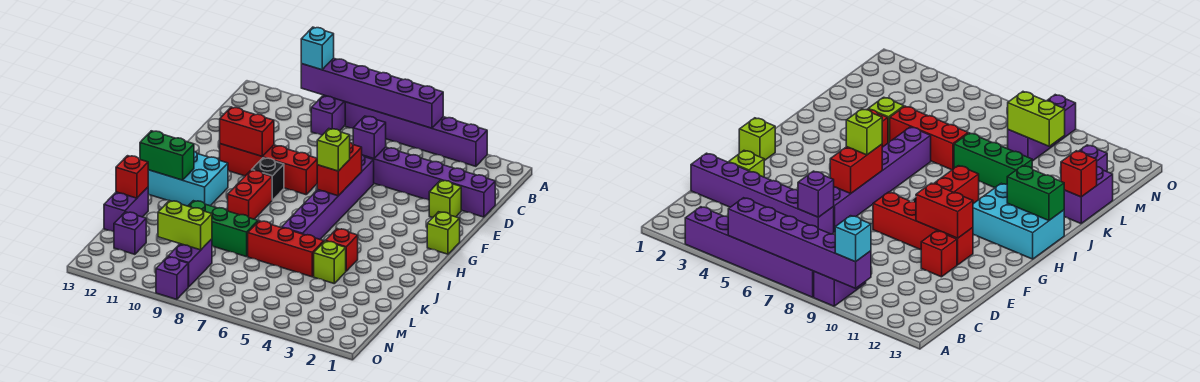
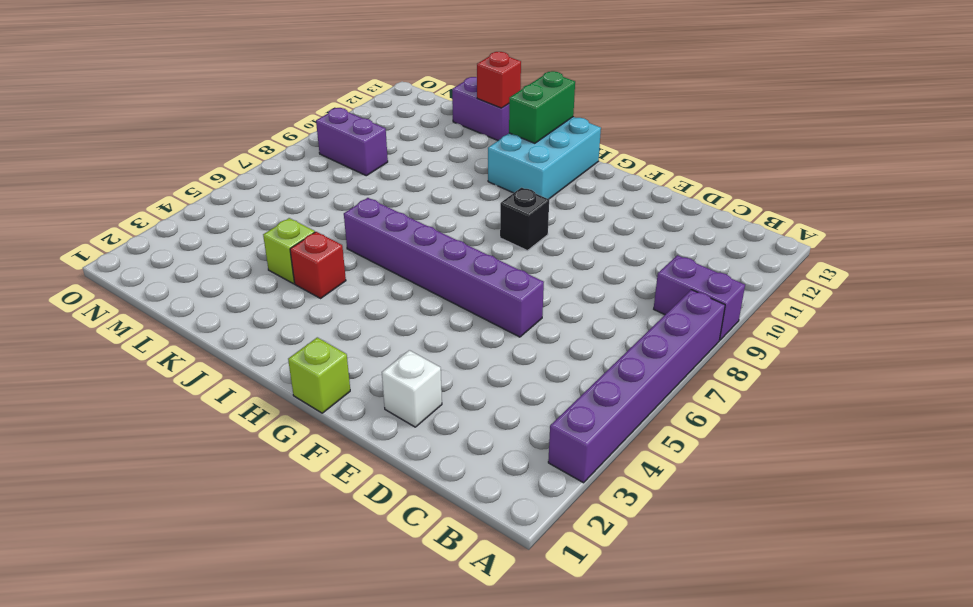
white brick E2 level 1 -> lime brick E2 level 1
none -> purple brick D1:D6 level 1
none -> red brick E11 level 1
none -> red brick F8:F11 level 1

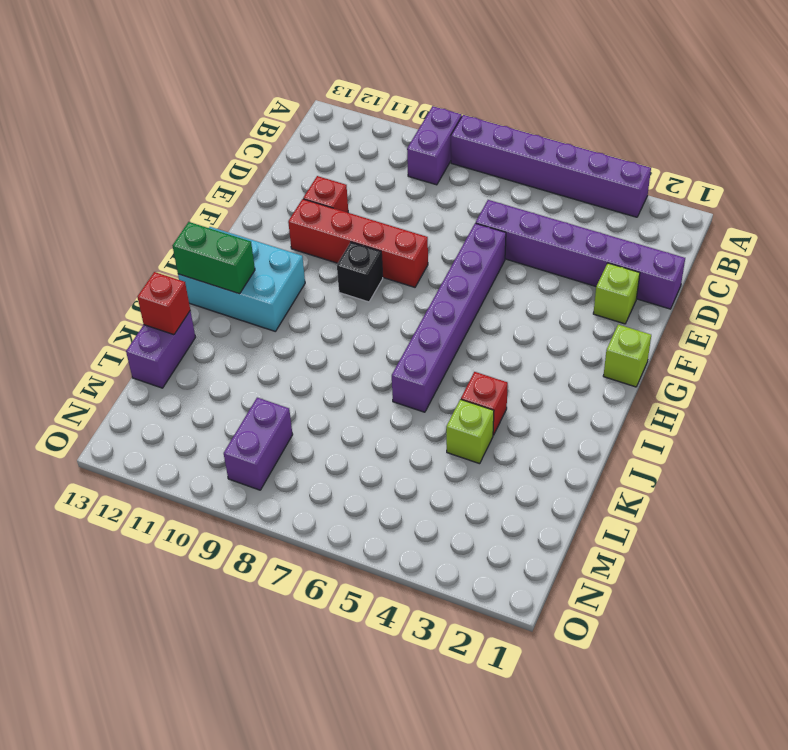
none -> red brick H9:I9 level 1
none -> red brick K5:K7 level 1
none -> green brick K8:K10 level 1

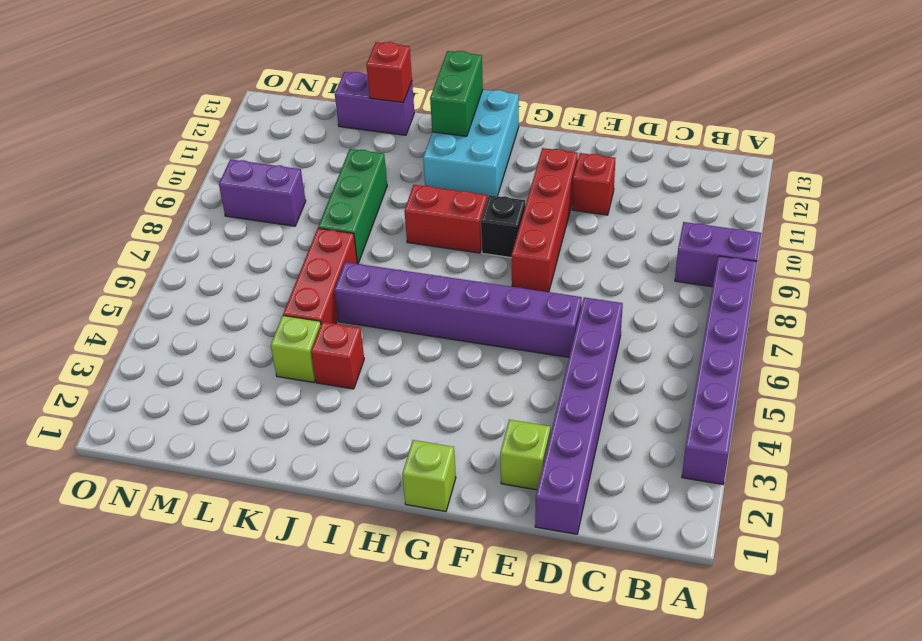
none -> purple brick M12 level 1
none -> purple brick O9 level 1
none -> purple brick A5:A10 level 2

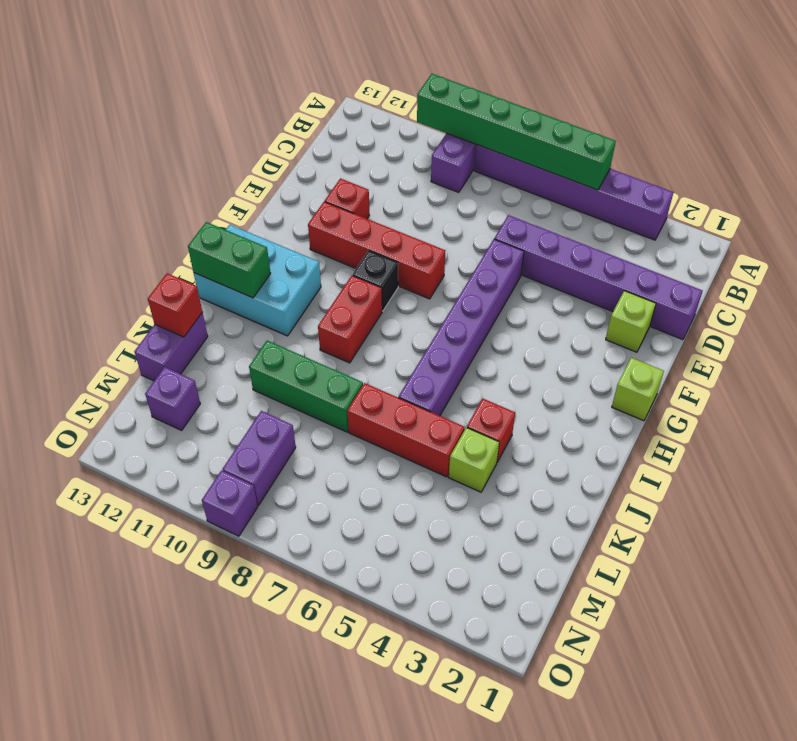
green brick A5:A10 level 2 -> purple brick A5:A10 level 2
none -> purple brick D6 level 2
none -> red brick F6:G6 level 2
none -> red brick F10:F11 level 2

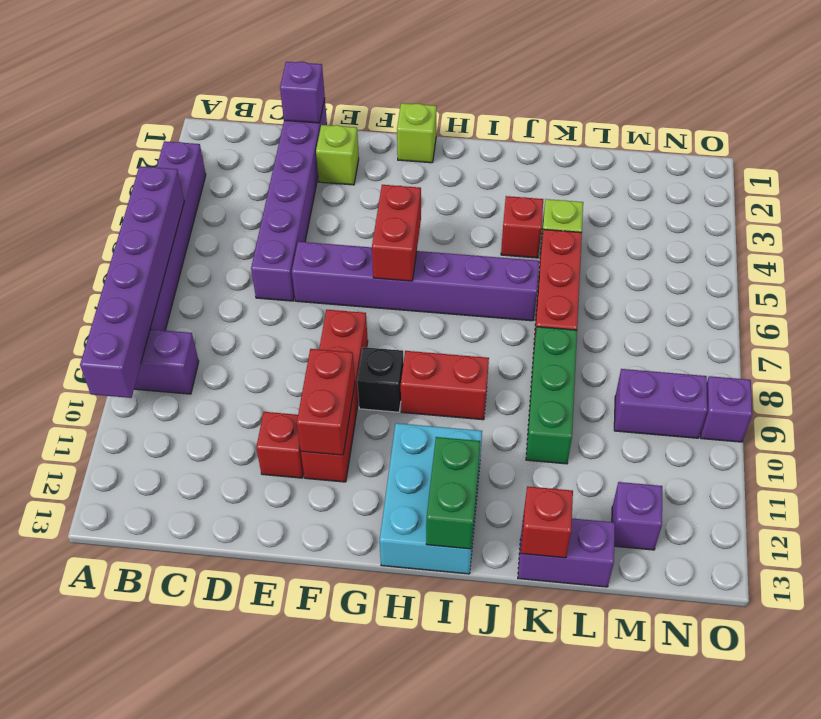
purple brick D1 level 2 -> purple brick D6 level 2
red brick G5:G6 level 2 -> red brick F6:G6 level 2
none -> lime brick M9:M10 level 2
none -> cyan brick A10 level 3
none -> lime brick G6 level 3

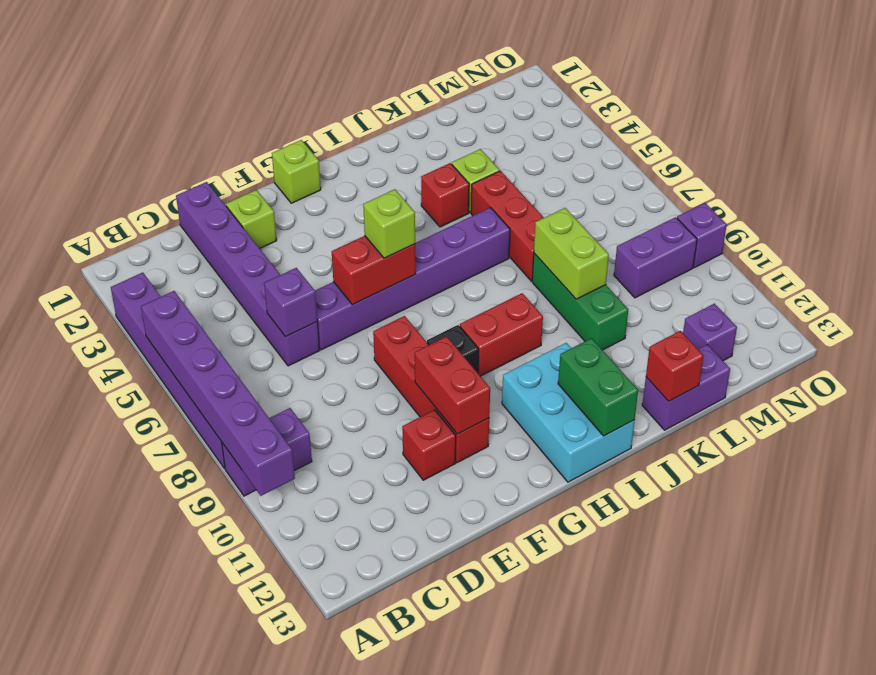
lime brick K8:K9 level 2 -> lime brick M9:M10 level 2
none -> cyan brick A10 level 3

